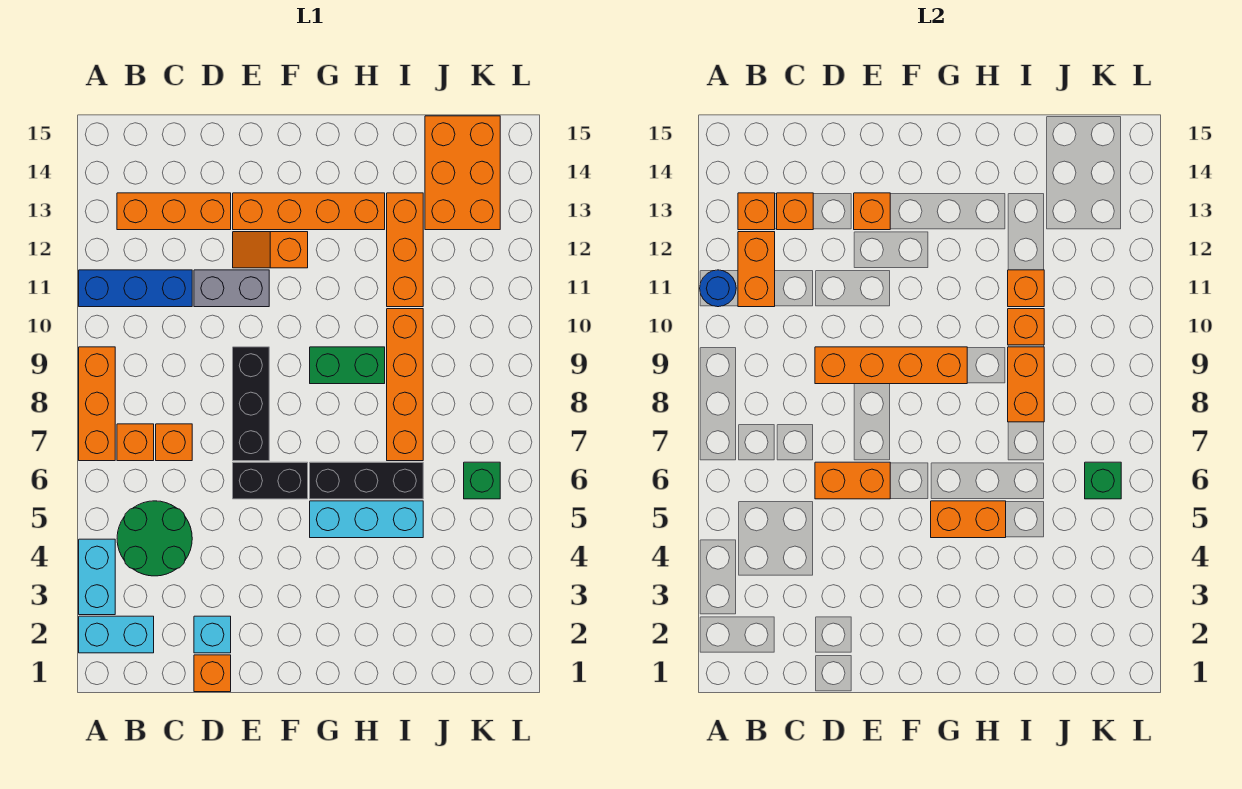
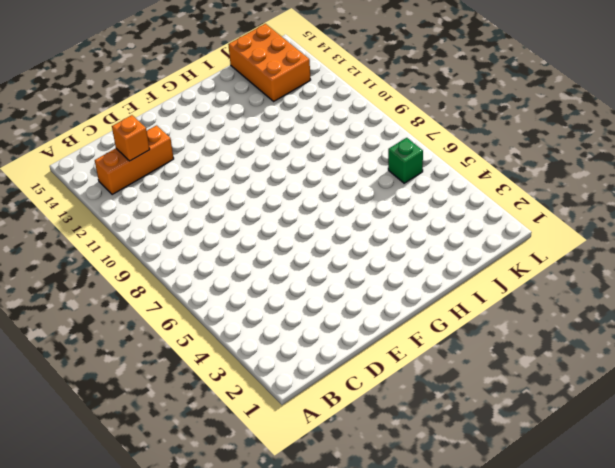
none -> cyan brick A2:B2 level 1
none -> cyan brick A3:A4 level 1
none -> orange brick A7:A9 level 1
none -> blue brick A11:C11 level 1

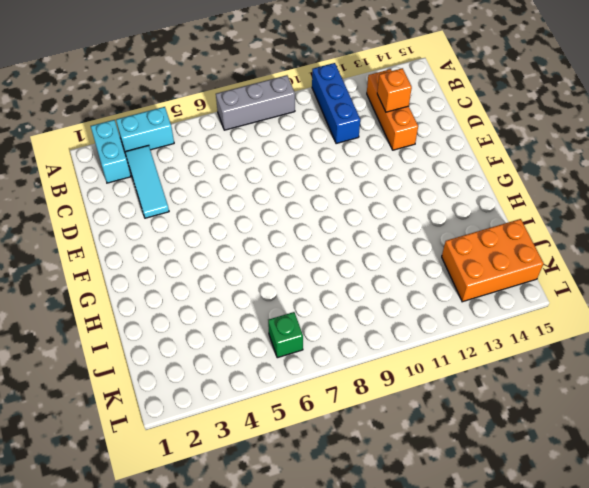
grey brick A7:A9 level 1 -> orange brick A7:A9 level 1
cyan tile B3:D3 level 1 -> none
none -> green round brick B4:C5 level 1
none -> orange brick B7 level 1
none -> orange brick C7 level 1
none -> orange brick D1 level 1

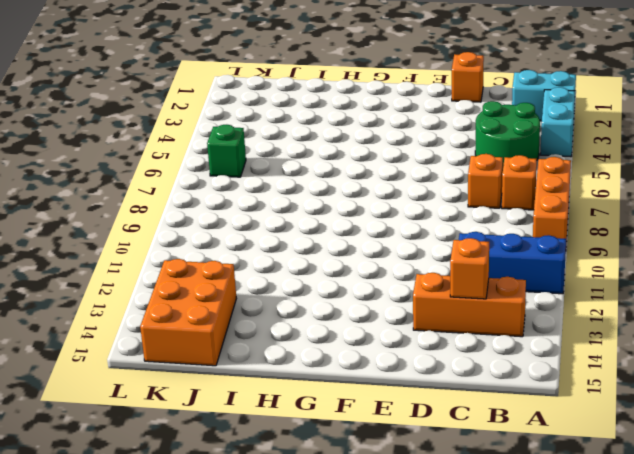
none -> cyan brick D2 level 1
none -> grey brick D11:E11 level 1
none -> black brick E6:F6 level 1
none -> black brick E7:E9 level 1

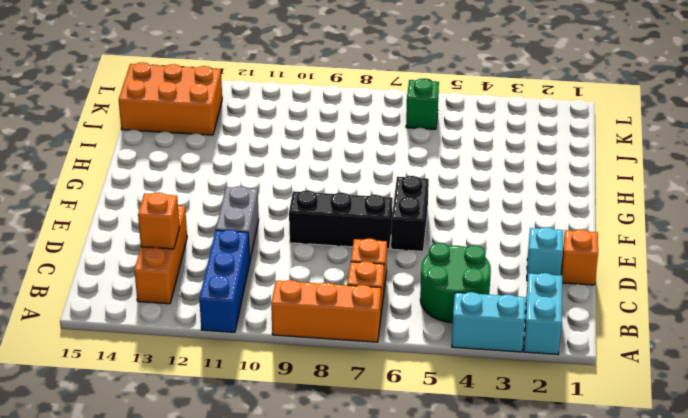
none -> orange slope E12:F12 level 1 top F
none -> orange brick E13:H13 level 1
none -> cyan brick G5:I5 level 1
none -> black brick G6:I6 level 1

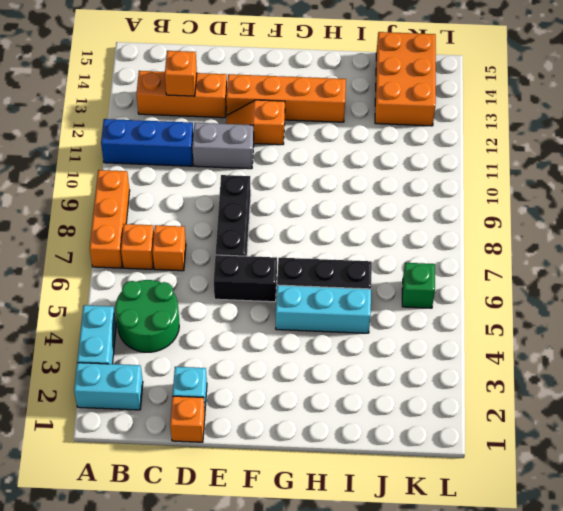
none -> green brick G9:H9 level 1
none -> orange brick I7:I10 level 1
none -> orange brick I11:I13 level 1
none -> blue round brick A11 level 2

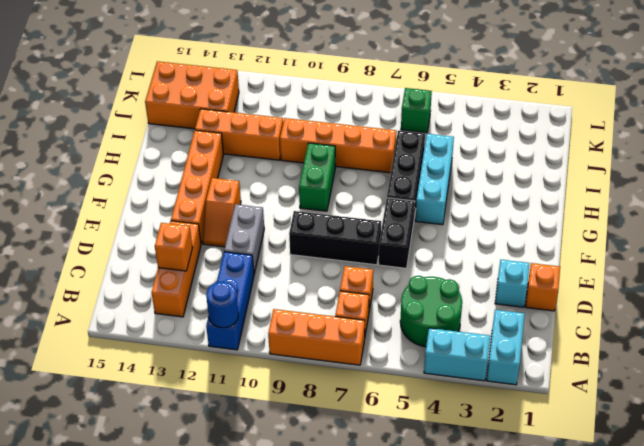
none -> orange brick B11:B12 level 2
none -> orange brick B13 level 2
none -> orange brick D6:E6 level 2
none -> orange brick D9:G9 level 2

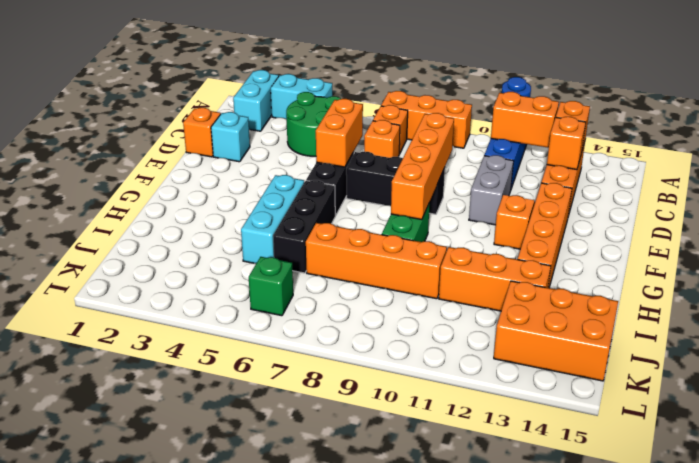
none -> orange brick E13 level 2
none -> orange brick G5:H5 level 2
none -> orange brick I8:I9 level 2
none -> orange brick I10 level 2

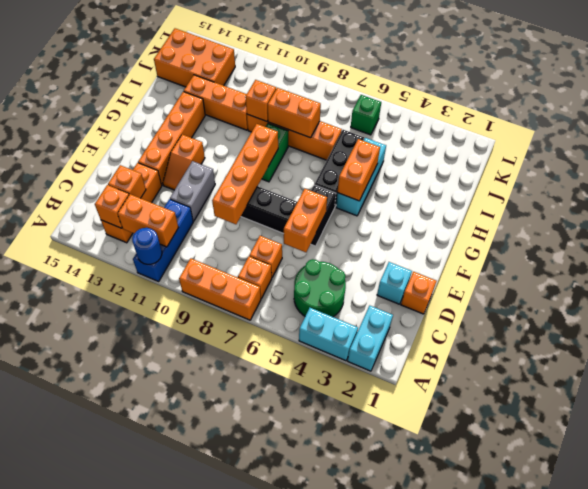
none -> orange brick E13 level 2
none -> orange brick I11 level 2
none -> green brick K6 level 2

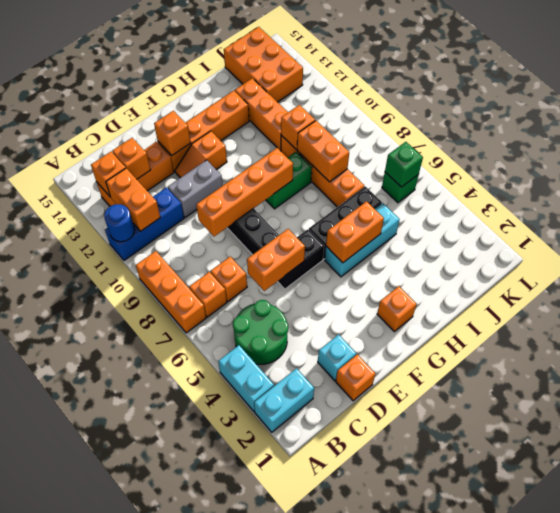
orange brick G2 level 1 -> orange brick I11 level 2

